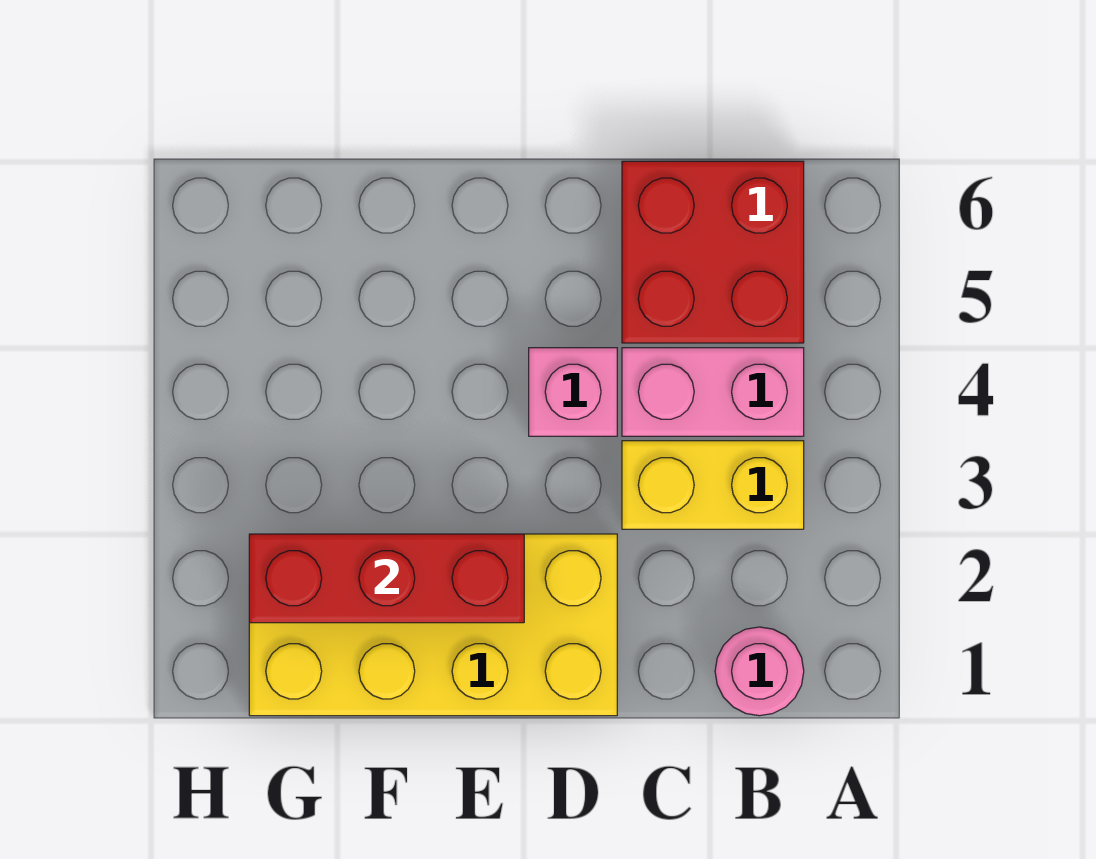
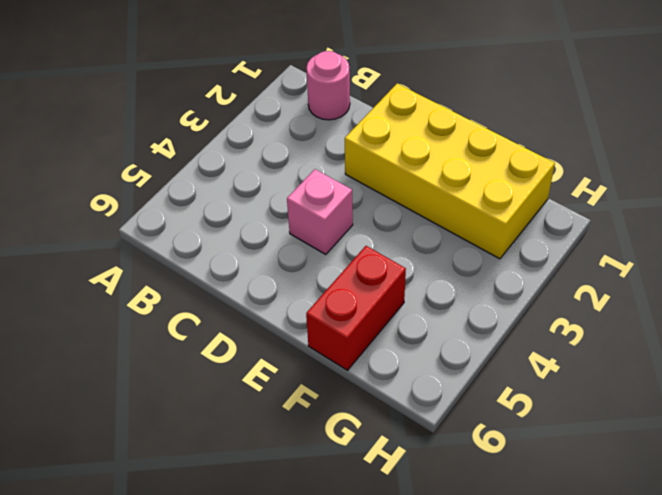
red brick F5:F6 level 1 -> none
none -> yellow brick B3:C3 level 1
none -> pink brick B4:C4 level 1

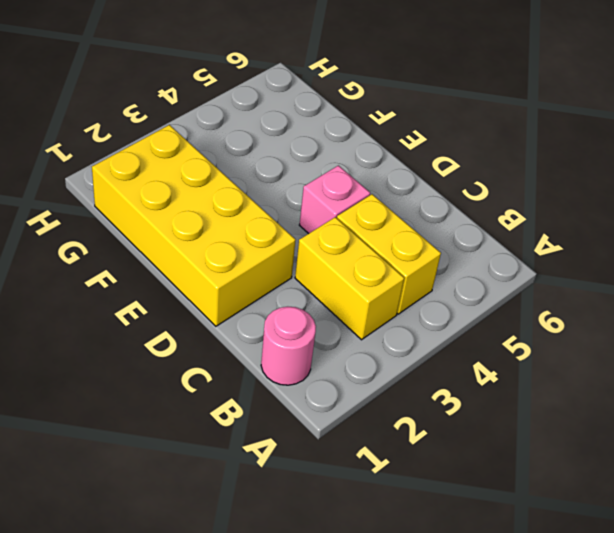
yellow brick B4:C4 level 1 -> pink brick B4:C4 level 1
none -> red brick B5:C6 level 1
none -> red brick E2:G2 level 2

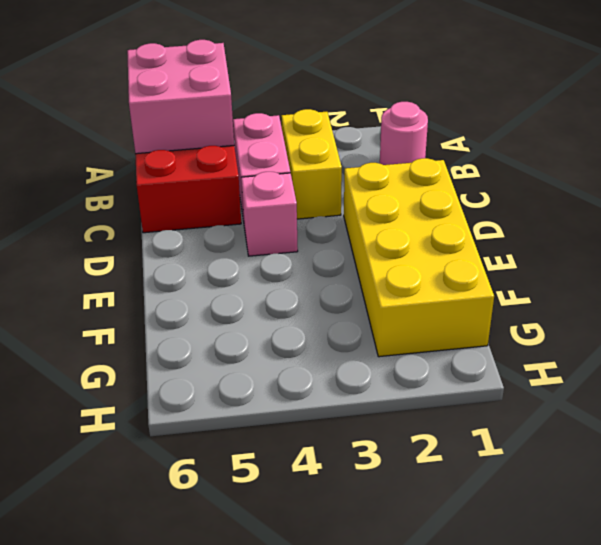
pink brick A5:B6 level 2 -> none
none -> red brick E2:G2 level 2

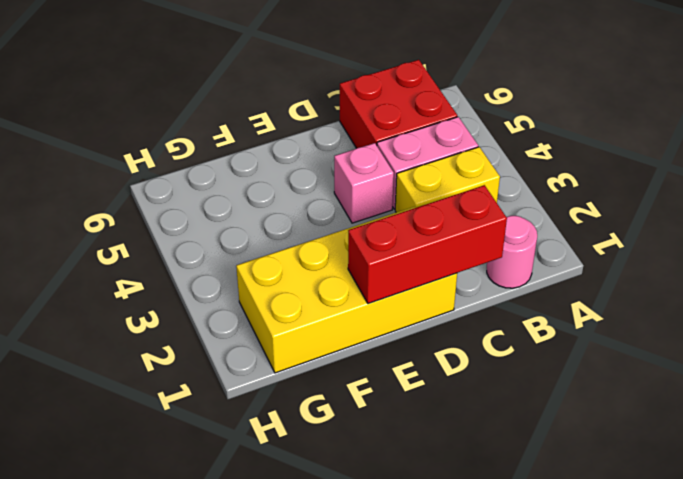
red brick C1:E1 level 2 -> red brick E2:G2 level 2

